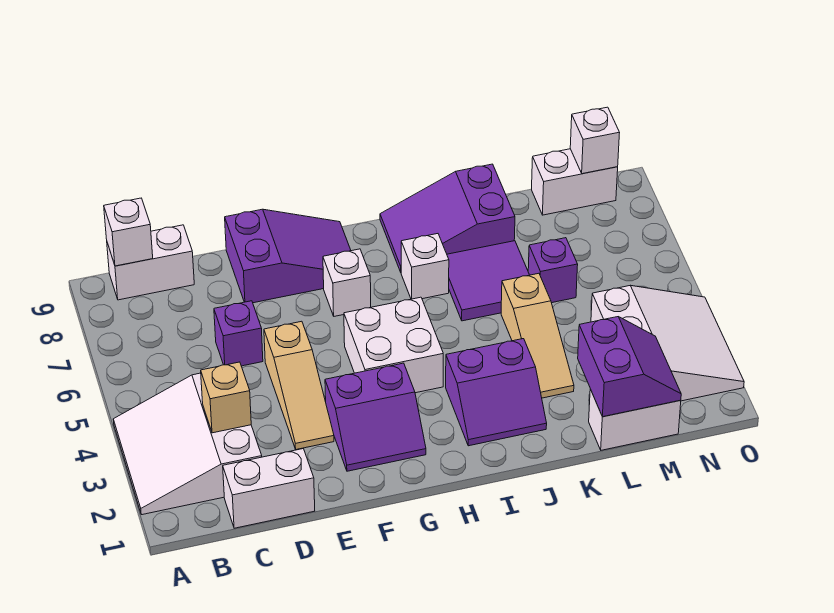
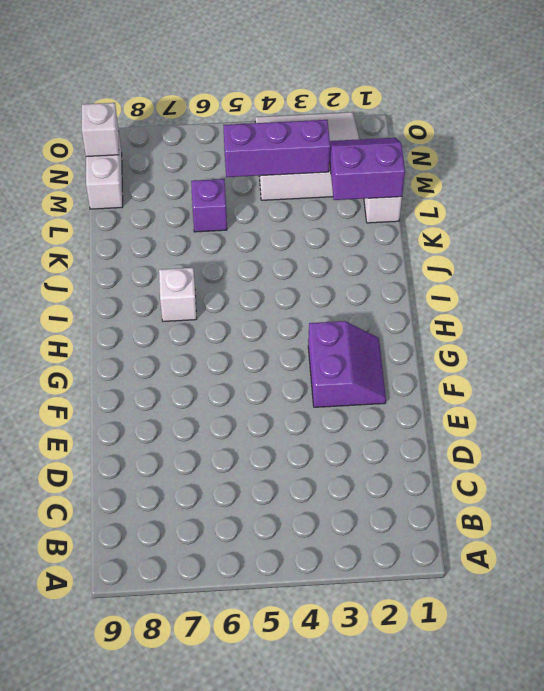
purple brick M3:M5 level 2 -> none
none -> white slope A2:C4 level 1 top C
none -> white brick B9:C9 level 1
none -> white brick C1:D1 level 1

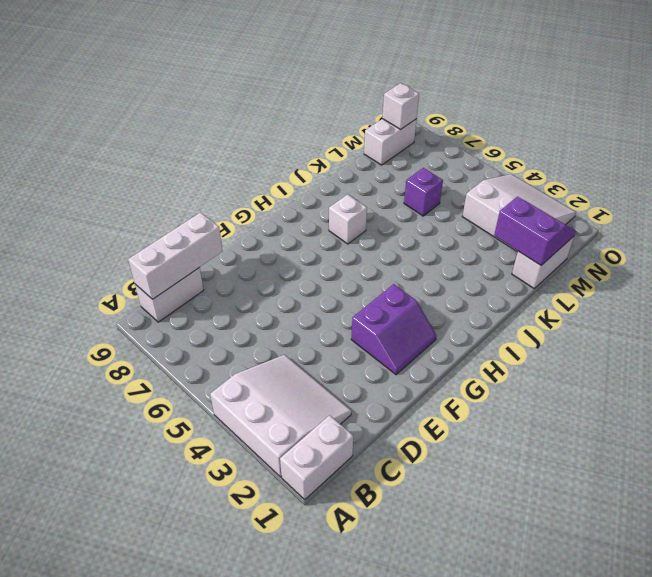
white brick A1:B1 level 1 -> white brick C1:D1 level 1
white slope A2:C4 level 1 top A -> white slope A2:C4 level 1 top C
white brick B9:D9 level 2 -> white brick B9 level 2
none -> purple brick D6 level 1
none -> tan slope E3:E5 level 1 top 5
none -> purple slope E8:G9 level 1 top E

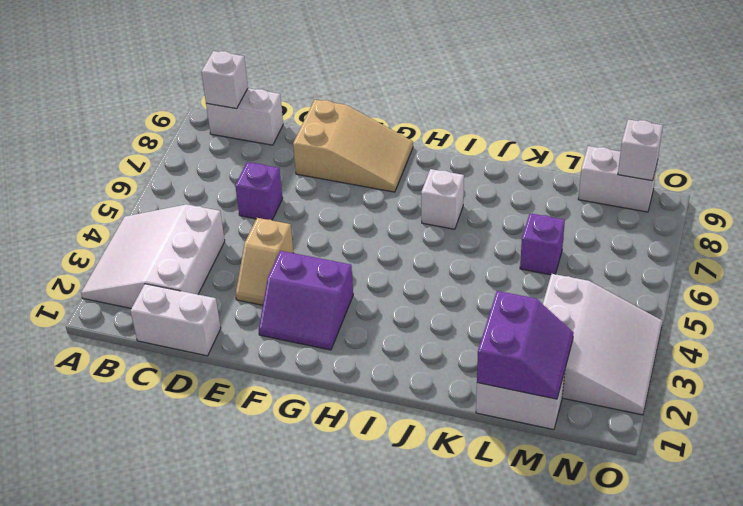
tan slope E3:E4 level 1 top 4 -> tan slope E3:E5 level 1 top 5
tan slope E8:G9 level 1 top E -> purple slope E8:G9 level 1 top E
none -> white brick G4:H5 level 1
none -> white brick G7 level 1
none -> purple slope I2:J3 level 1 top 3

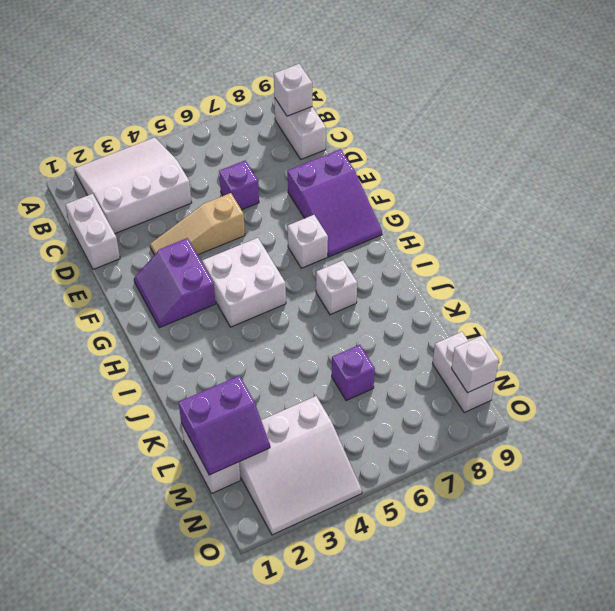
none -> purple slope I2:J3 level 1 top 3
none -> purple slope I8:K9 level 1 top K
none -> purple tile J6:K7 level 1

